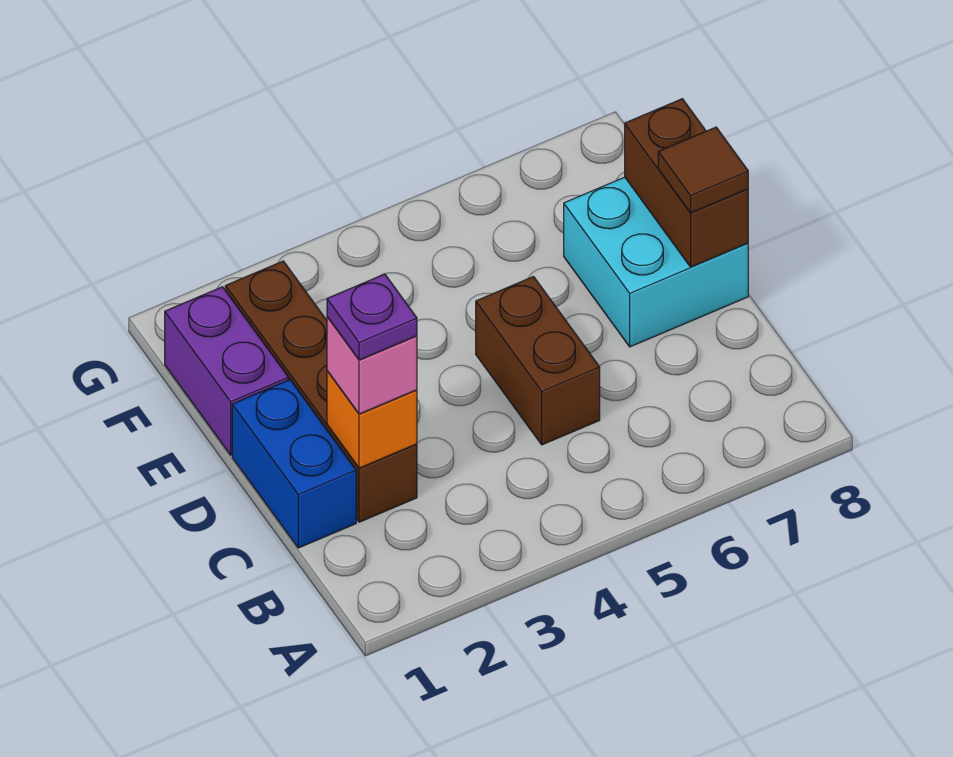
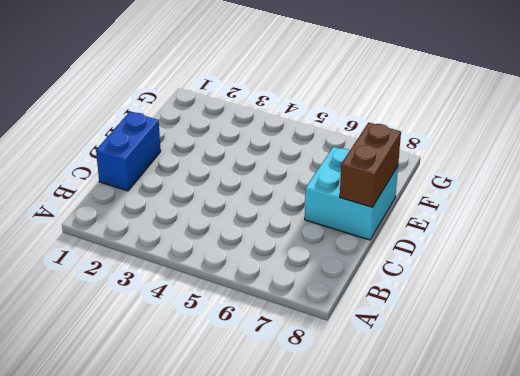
none -> brown brick C2:F2 level 1
none -> brown brick C5:D5 level 1

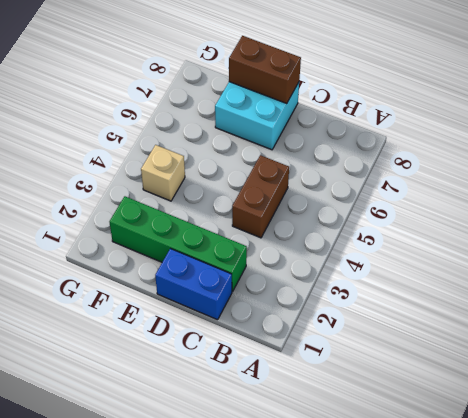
green brick C2:F2 level 1 -> brown brick C2:F2 level 1
brown brick C4:C5 level 1 -> brown brick C5:D5 level 1
tan brick F4 level 1 -> none
none -> purple brick E1:F1 level 1
none -> orange brick C2 level 2

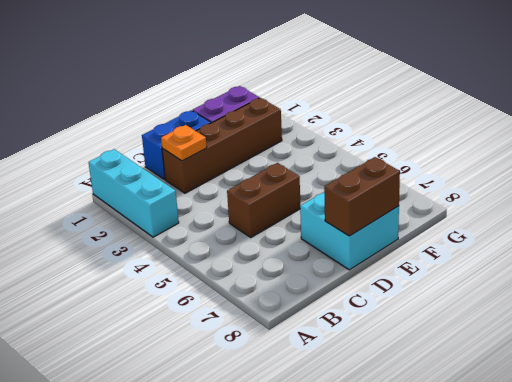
cyan brick A1:A3 level 1 -> none
orange plate C2 level 2 -> orange brick C2 level 2
none -> pink brick C2 level 3
none -> brown tile D8 level 3

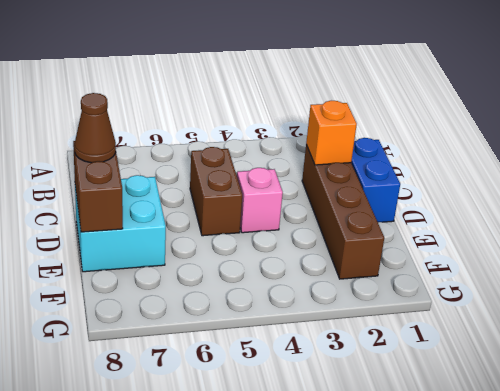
pink brick D4 level 1 -> pink brick C2 level 3
brown cone D8 level 3 -> brown tile D8 level 3
none -> purple brick E1:F1 level 1
none -> purple plate C2 level 4

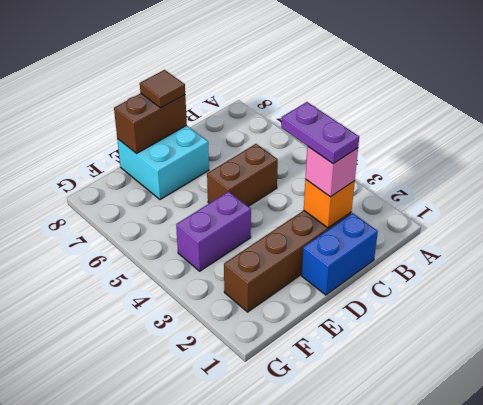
purple plate C2:C3 level 4 -> purple plate C2 level 4
purple brick E4:F4 level 1 -> purple brick E1:F1 level 1

